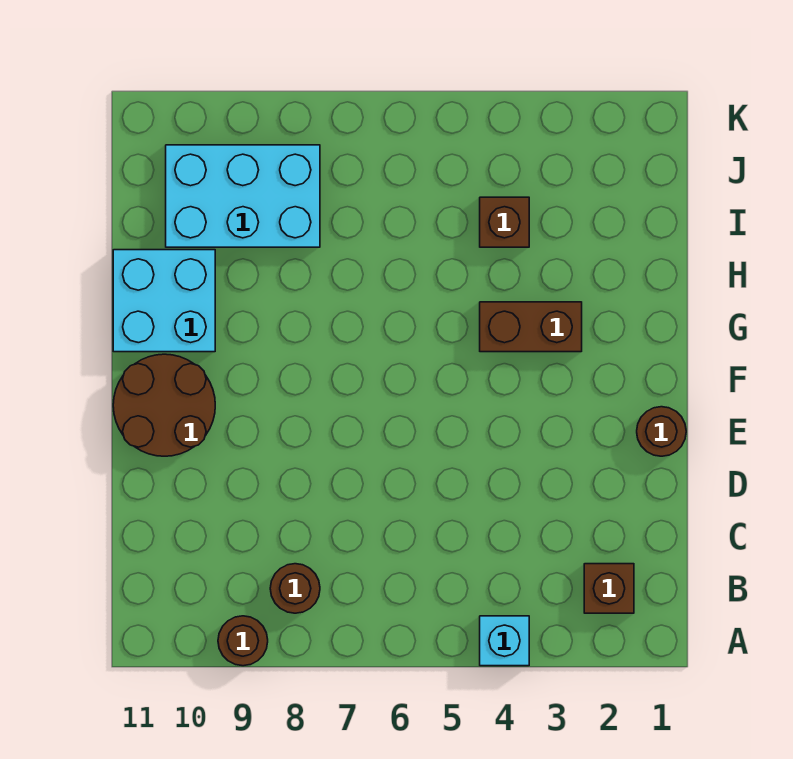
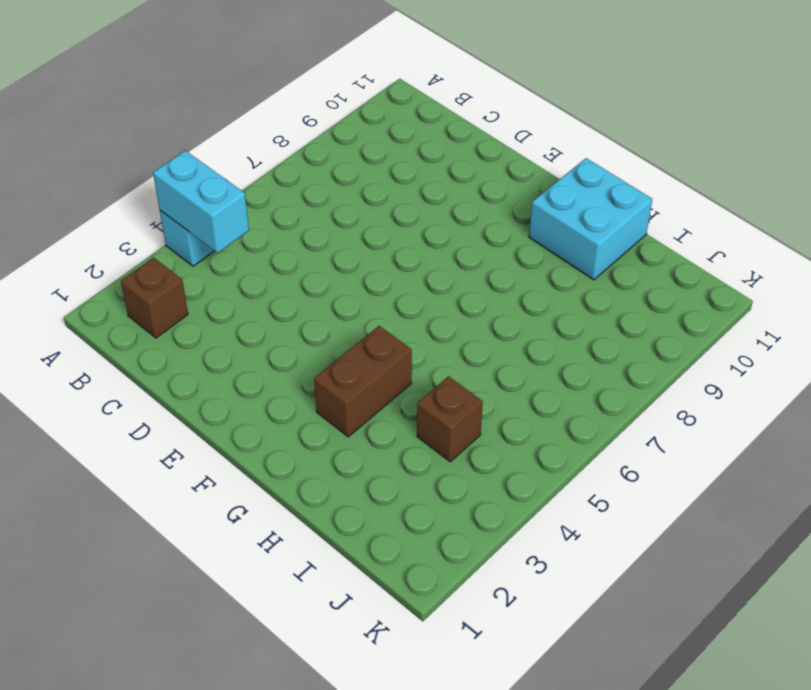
cyan brick A4:B4 level 2 -> none
none -> brown round brick A9 level 1
none -> brown round brick B8 level 1

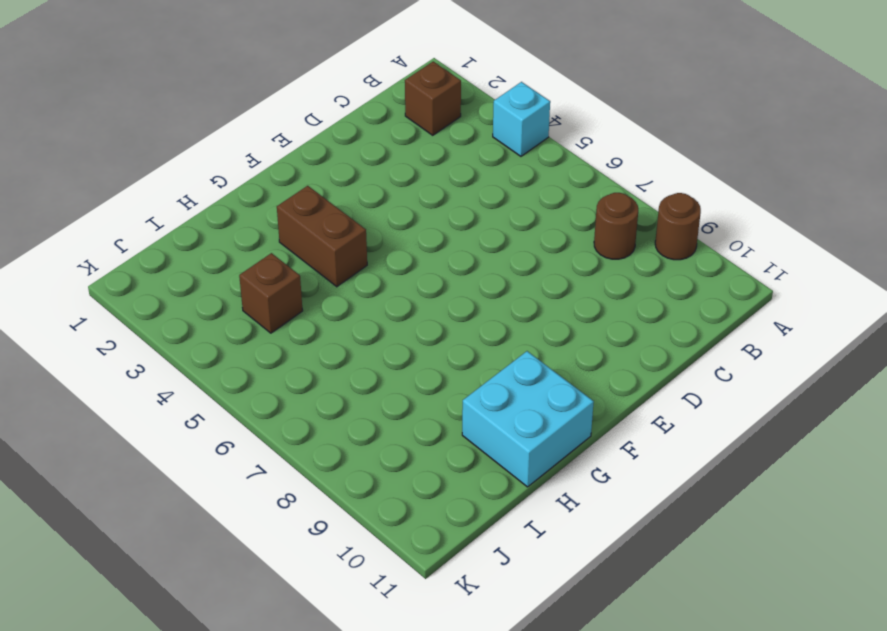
none -> brown round brick E1 level 1
none -> brown round brick E10:F11 level 1

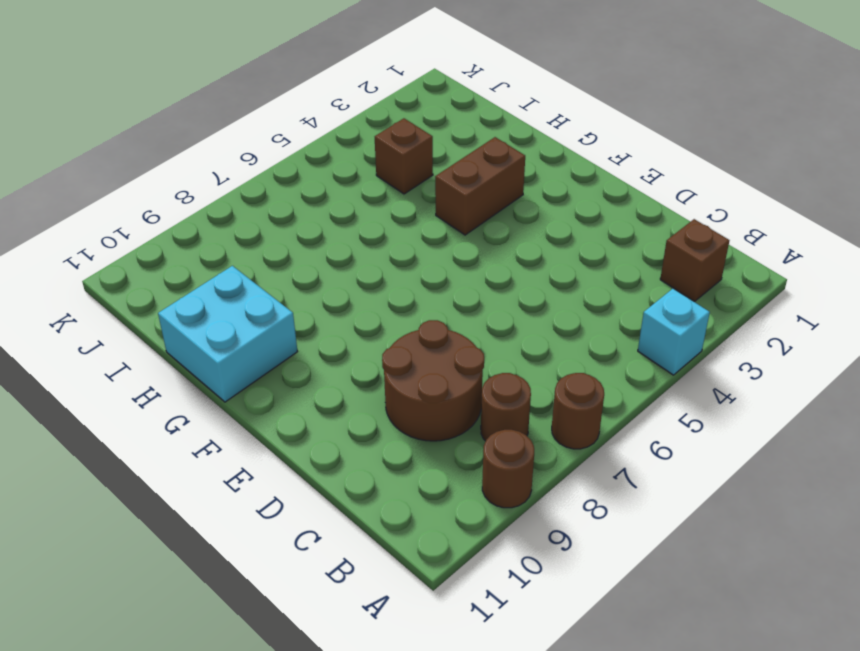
brown round brick A7 level 1 -> brown round brick E1 level 1
brown round brick C8:D9 level 1 -> brown round brick E10:F11 level 1
none -> cyan brick I8:J10 level 1

